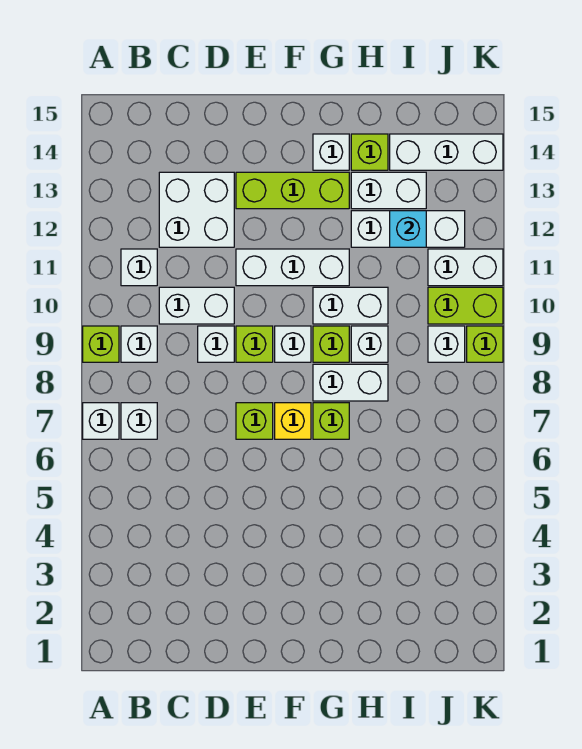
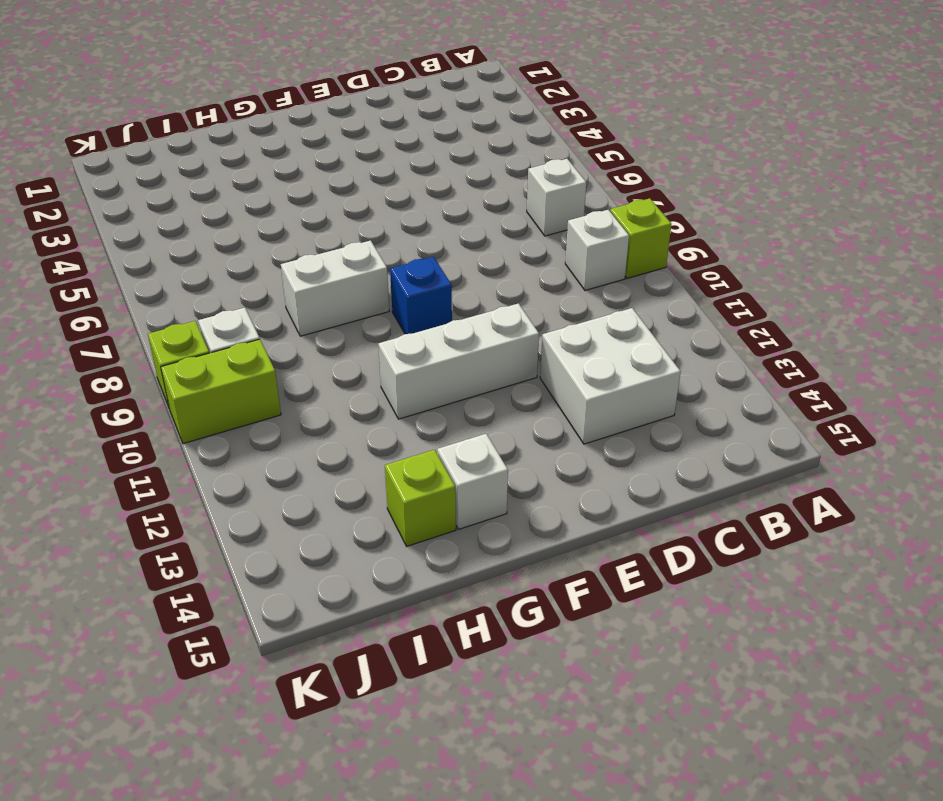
blue brick F9 level 1 -> white brick F9 level 1
none -> white brick A7 level 1
none -> white brick B11 level 1
none -> white brick C10:D10 level 1

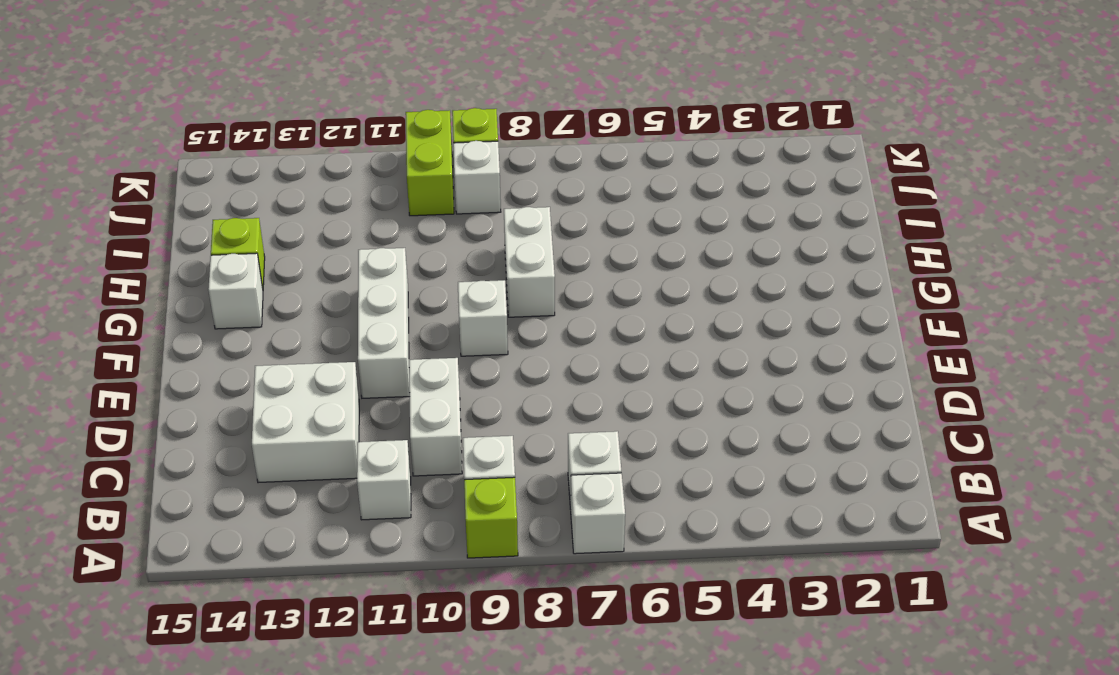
none -> white brick D9 level 1
none -> lime brick E7 level 1
none -> lime brick E9 level 1

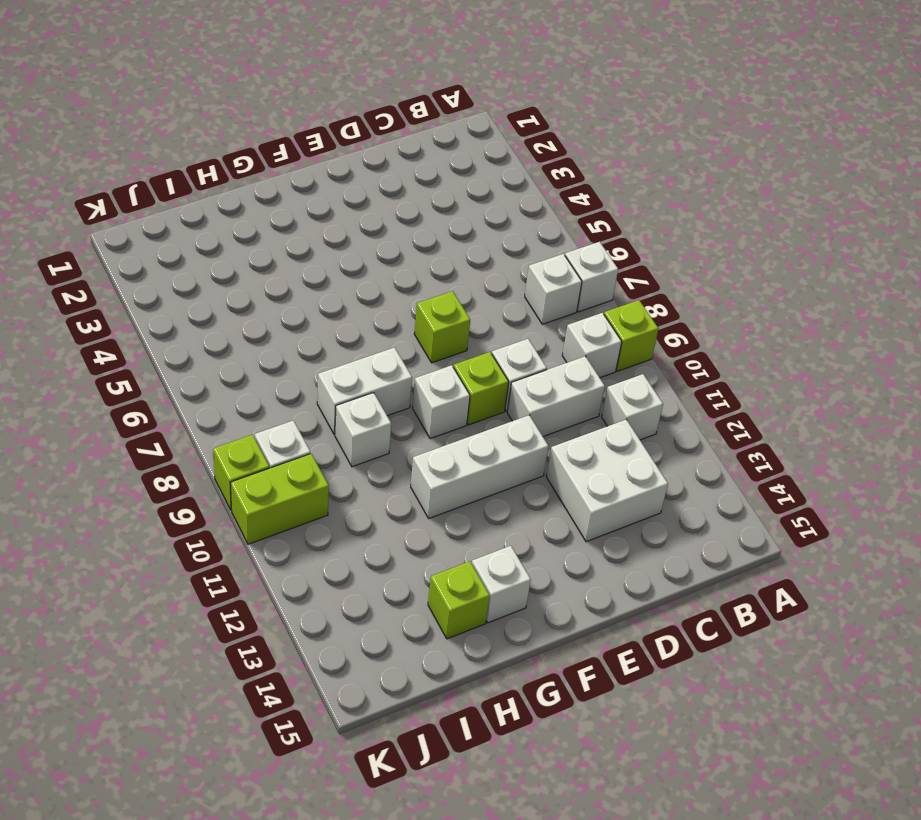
none -> lime brick E13:G13 level 1
none -> yellow brick F7 level 1
none -> lime brick G7 level 1

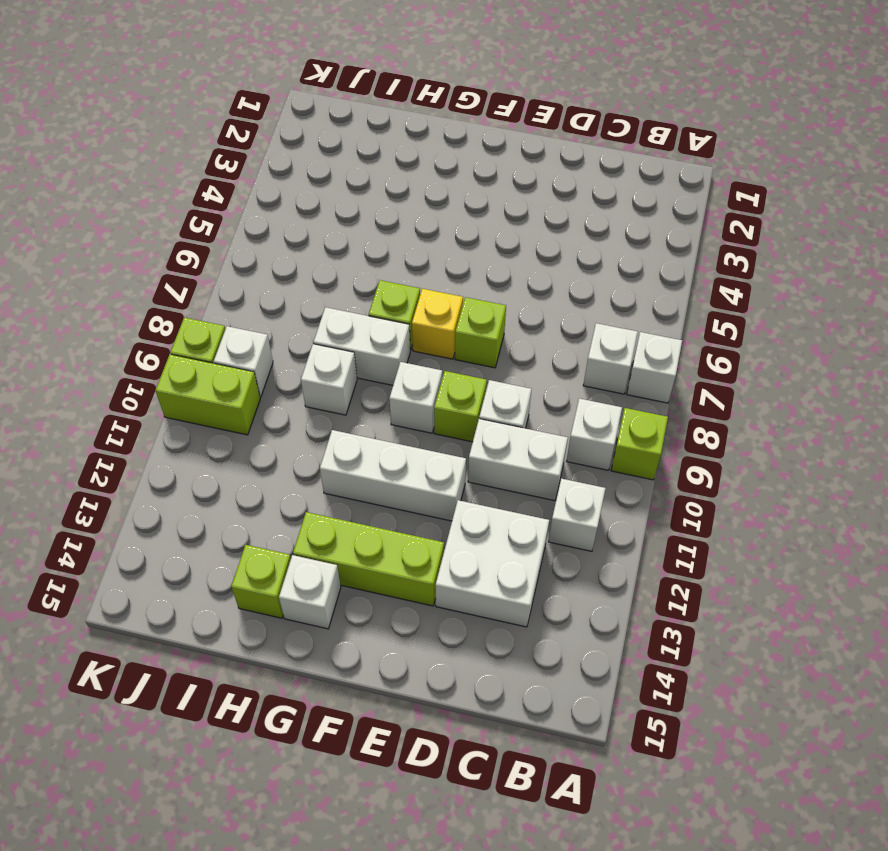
none -> lime brick G9 level 1
none -> white brick G10:H10 level 1
none -> white brick H12:J12 level 1

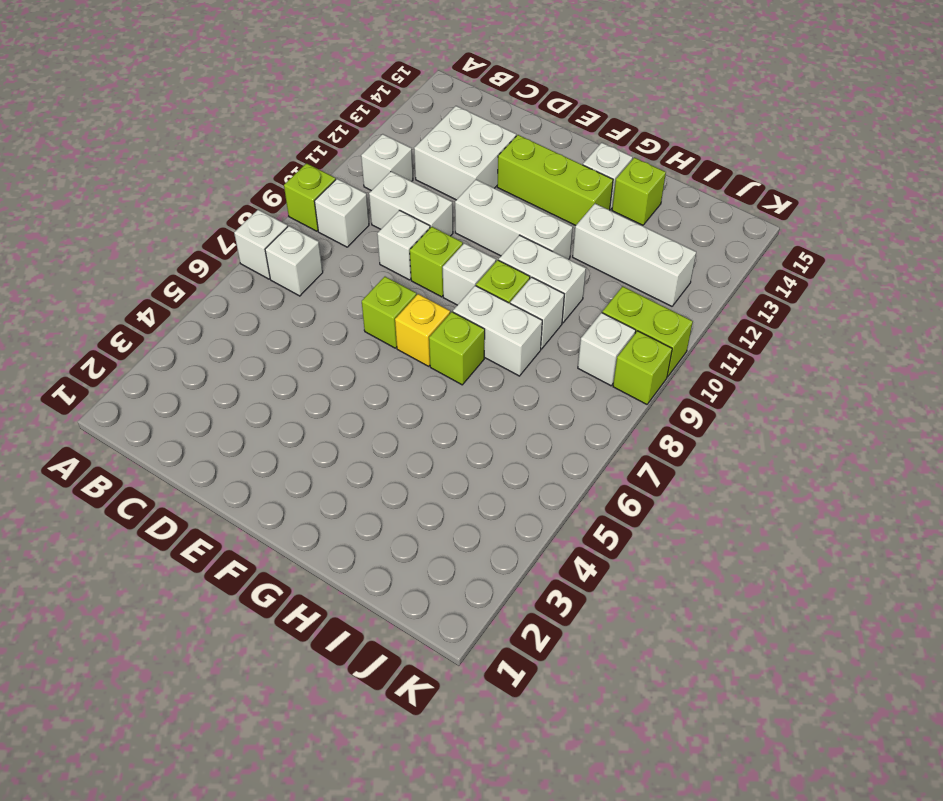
none -> white brick H13:I13 level 1
none -> white brick I14:K14 level 1
none -> white brick J11:K11 level 1

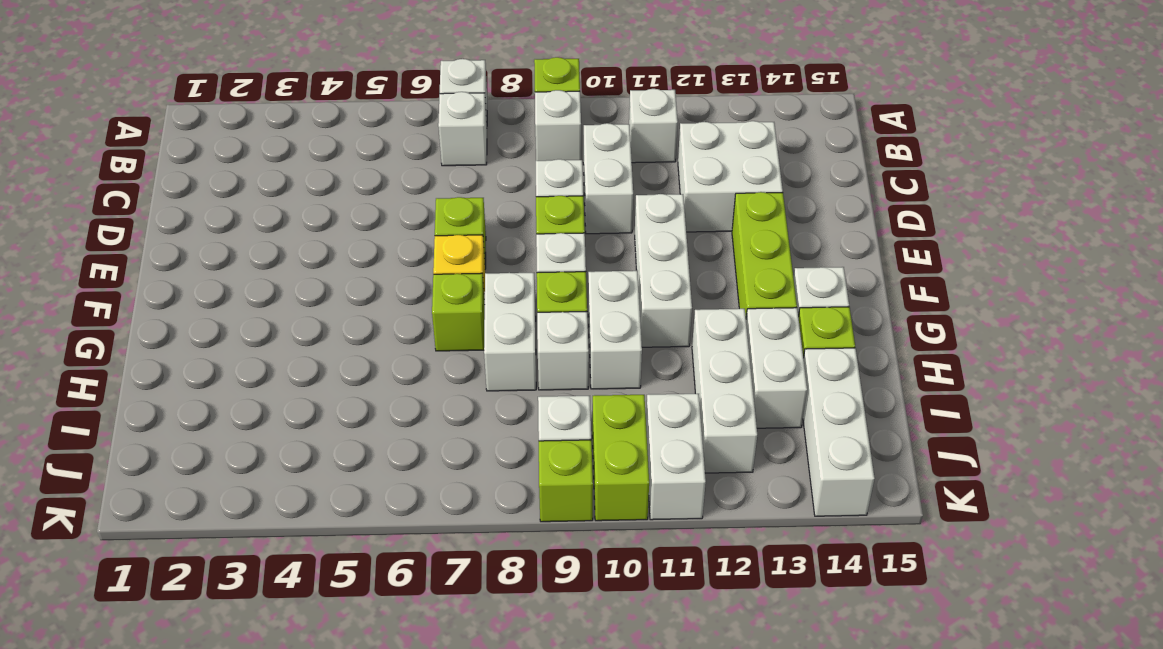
none -> cyan brick I12 level 2

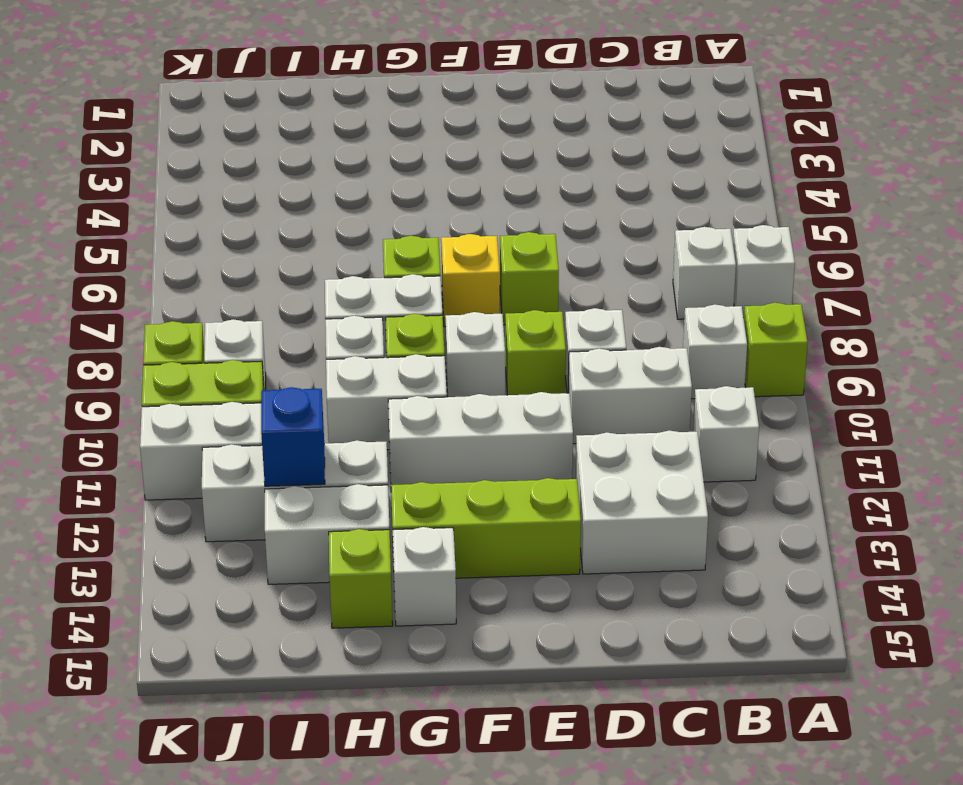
blue brick I12 level 2 -> cyan brick I12 level 2
none -> white brick I14:K14 level 1

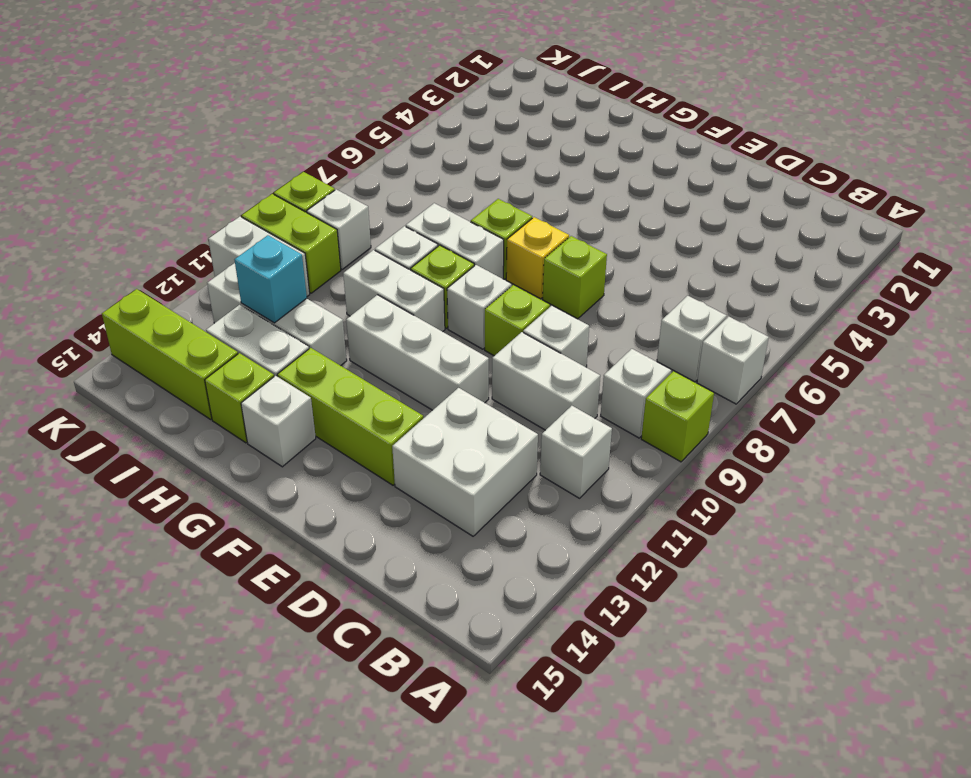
lime brick I14:K14 level 1 -> white brick I14:K14 level 1

